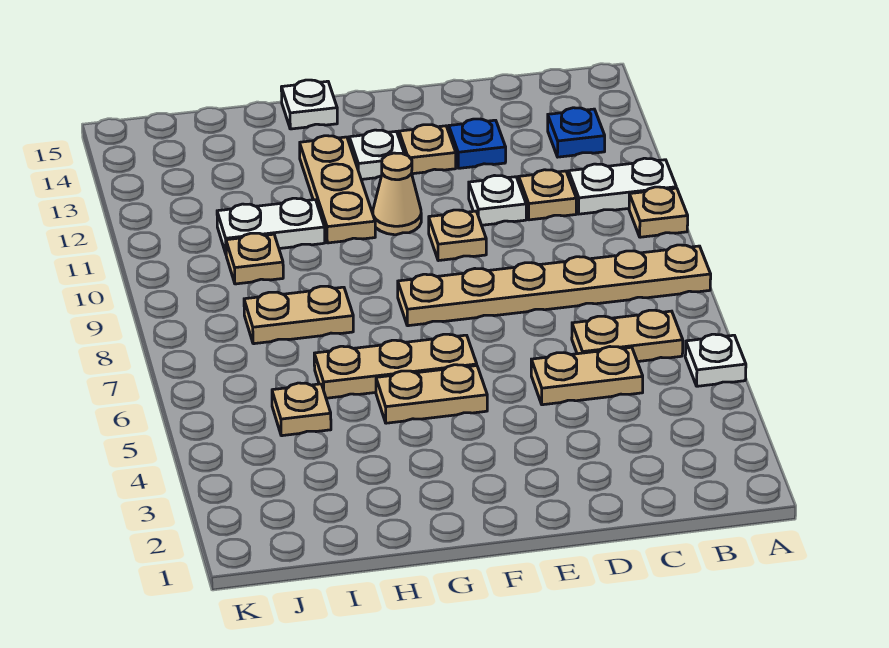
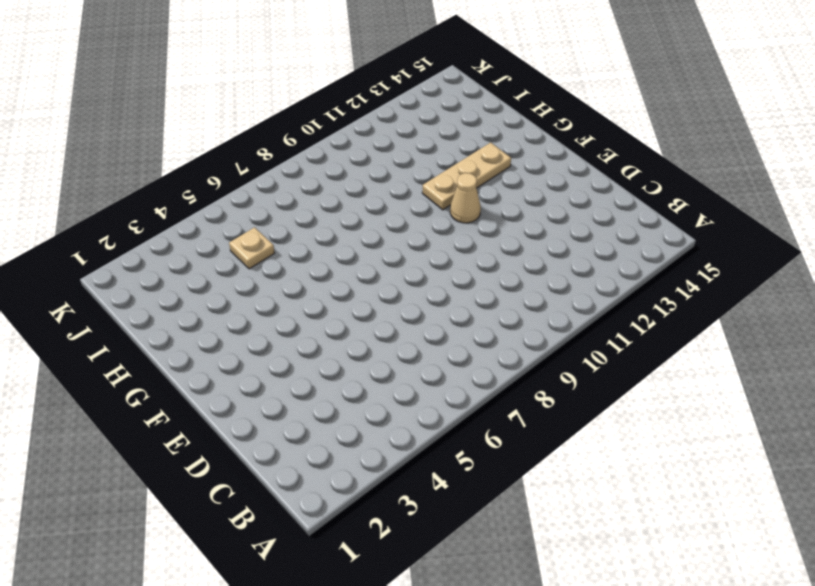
none -> white plate A5 level 1
none -> tan plate A8:F8 level 1
none -> tan plate A10 level 1

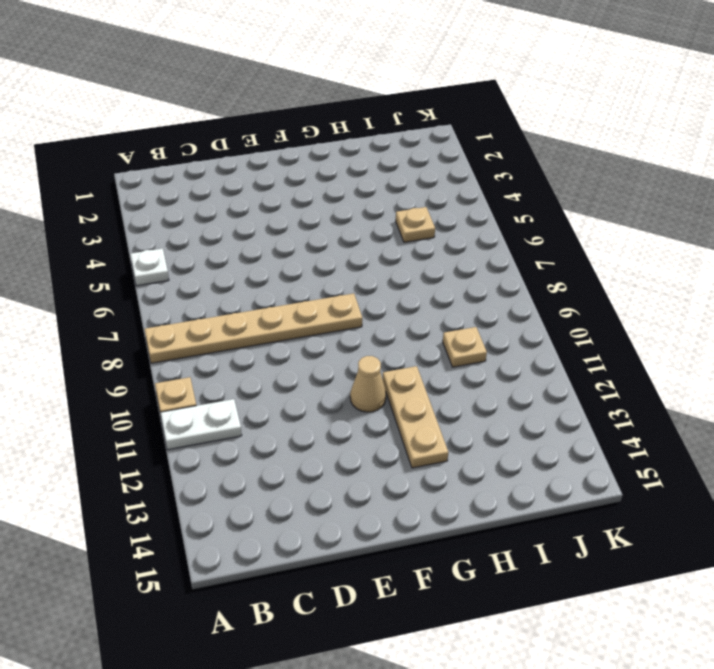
none -> tan plate B6:C6 level 1
none -> blue plate B13 level 1
none -> tan plate C5:D5 level 1

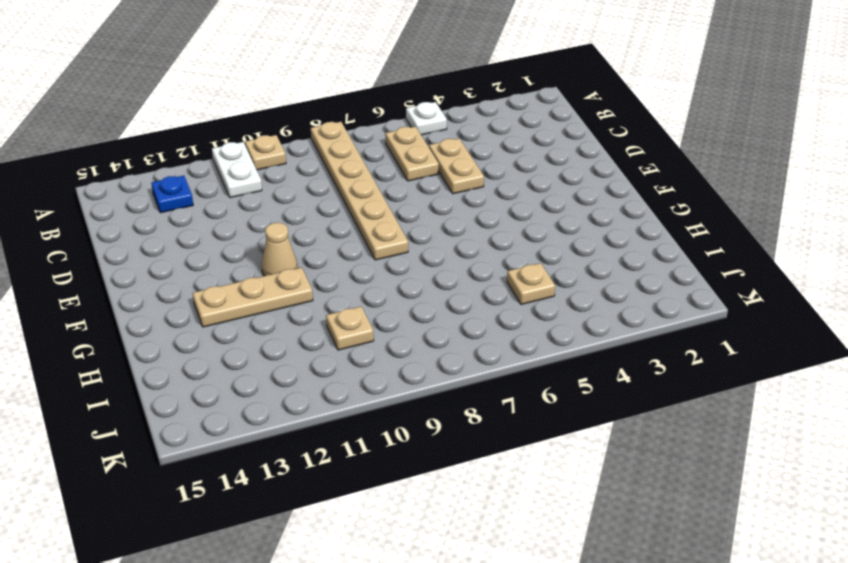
none -> tan plate C11 level 1
none -> white plate D11 level 1
none -> blue plate D13 level 1

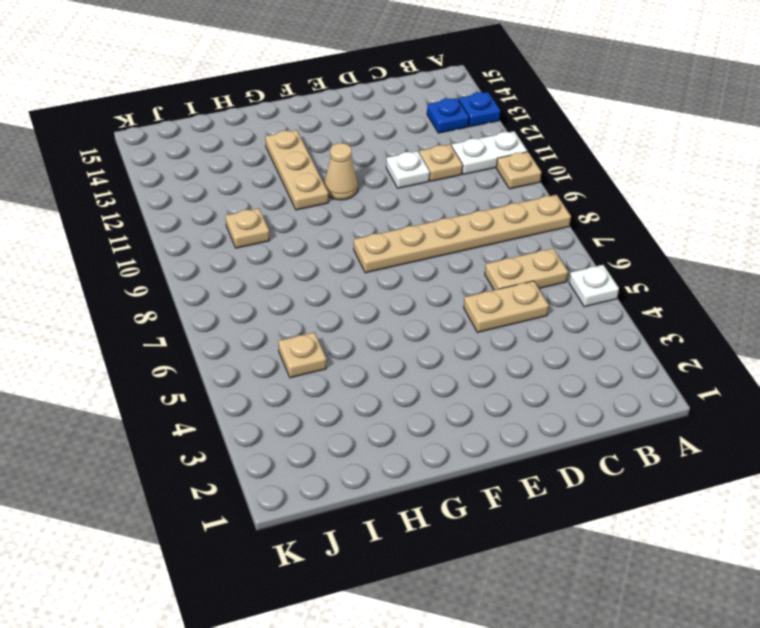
blue plate A13 level 1 -> blue plate D13 level 1
none -> tan plate E10 level 1
none -> tan plate E13 level 1
none -> tan plate F5:G5 level 1

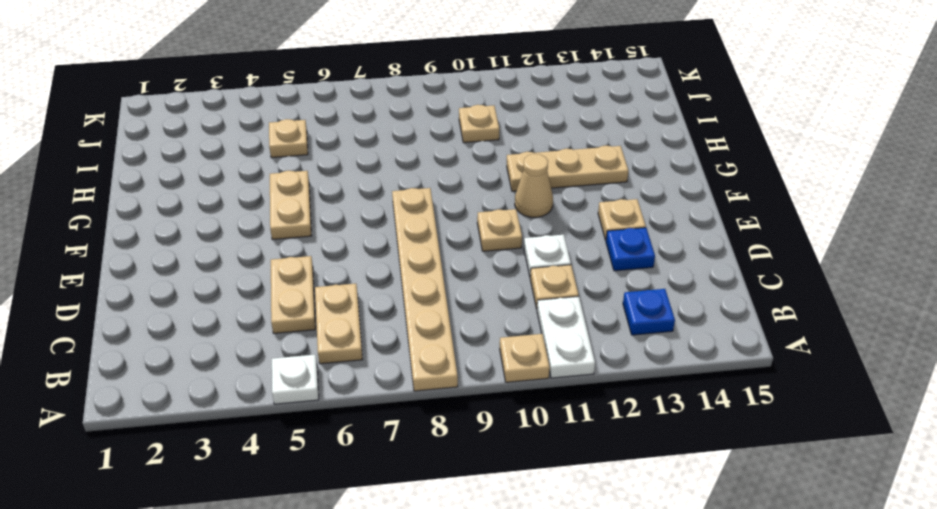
none -> tan plate F6:H6 level 1
none -> white plate F13 level 1
none -> white plate G15 level 1

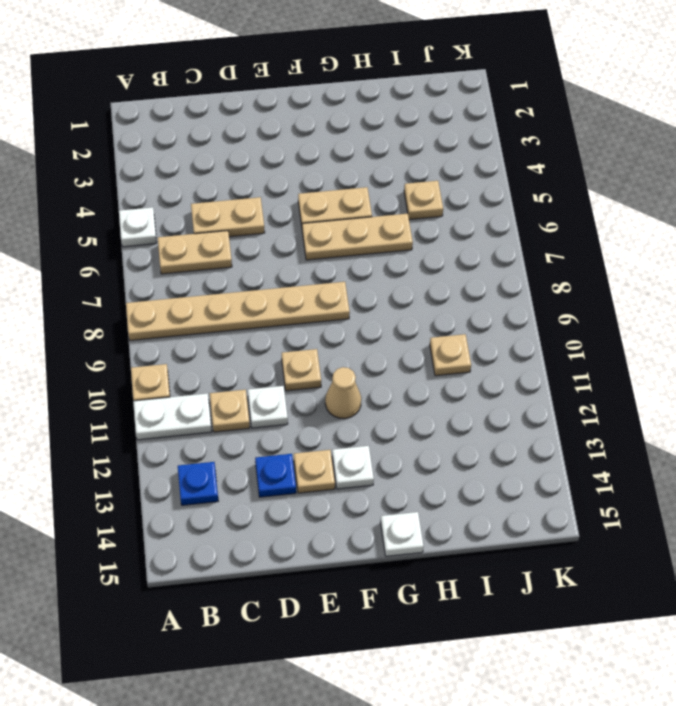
none -> tan plate G11:G13 level 1
none -> tan plate H8:I8 level 1
none -> white plate H11:I11 level 1

